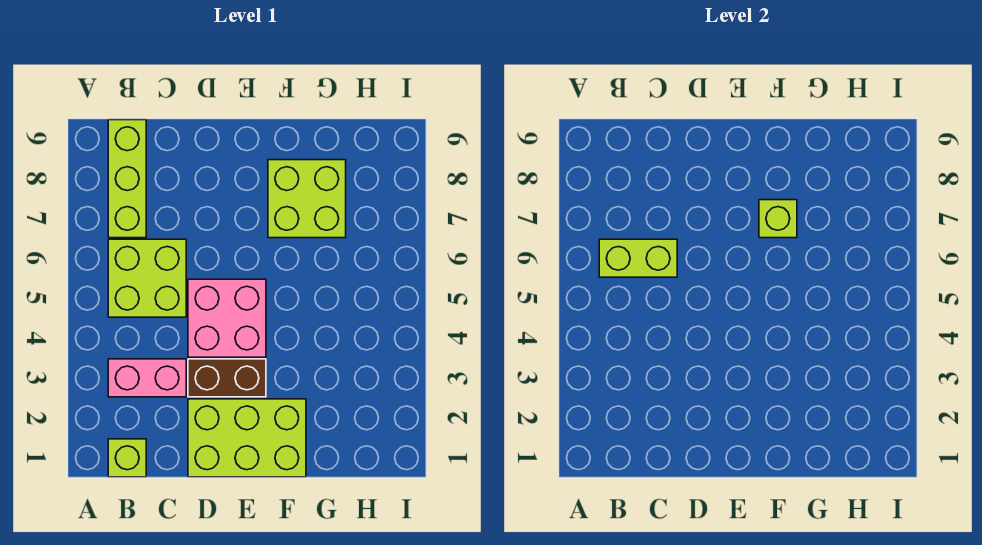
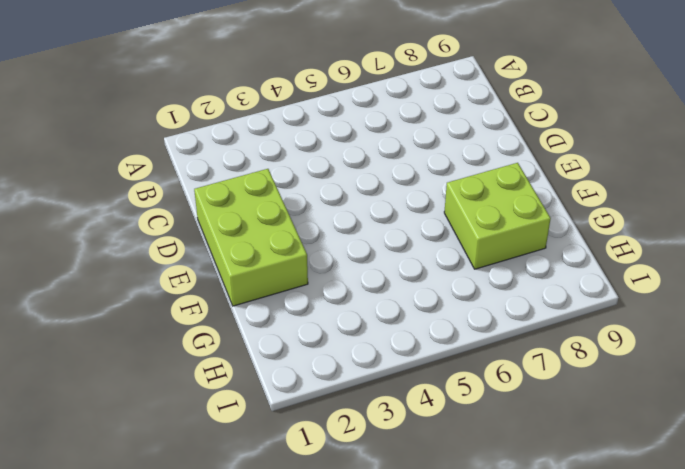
none -> lime brick B1 level 1
none -> pink brick B3:C3 level 1

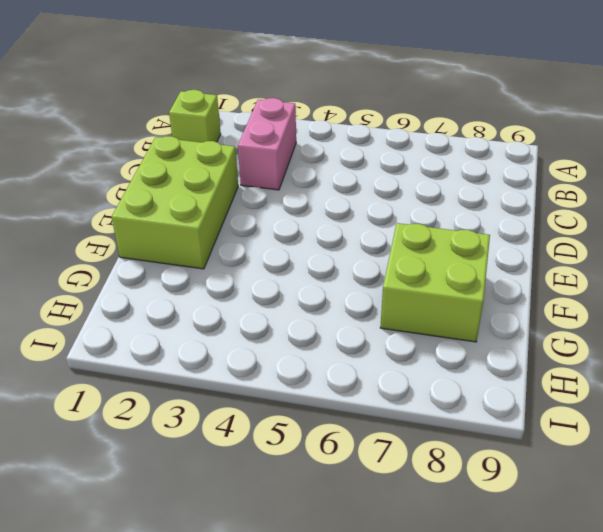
none -> lime brick B5:C6 level 1
none -> lime brick B7:B9 level 1

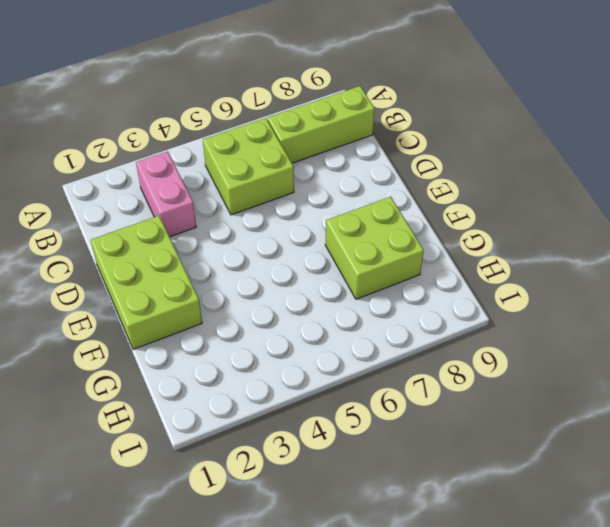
none -> lime brick B1 level 1
none -> brown brick D3:E3 level 1

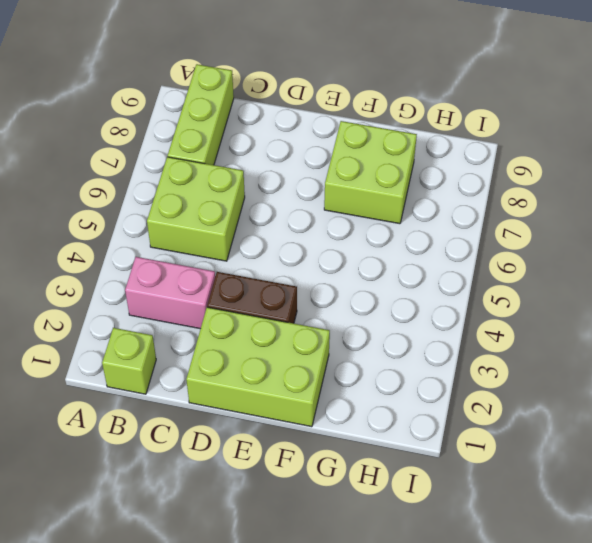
none -> pink brick D4:E5 level 1
none -> lime brick B6:C6 level 2

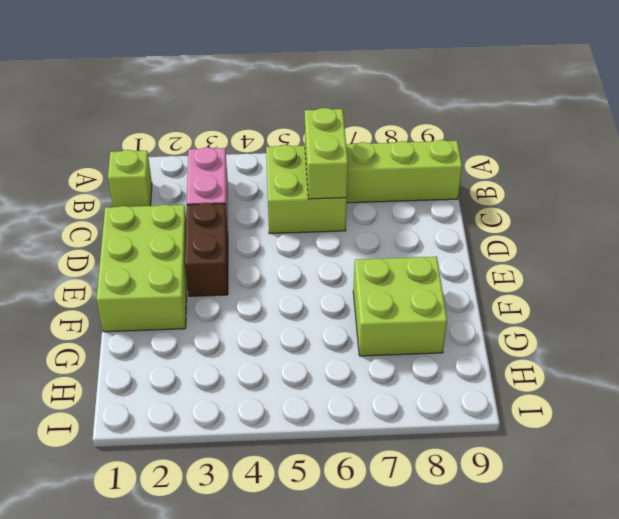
none -> pink brick D4:E5 level 1
none -> lime brick F7 level 2

